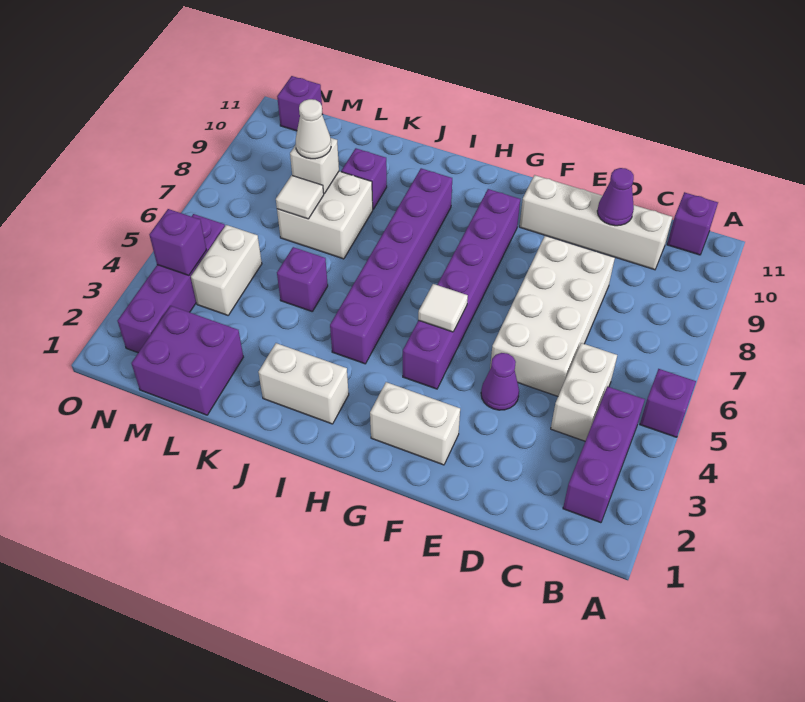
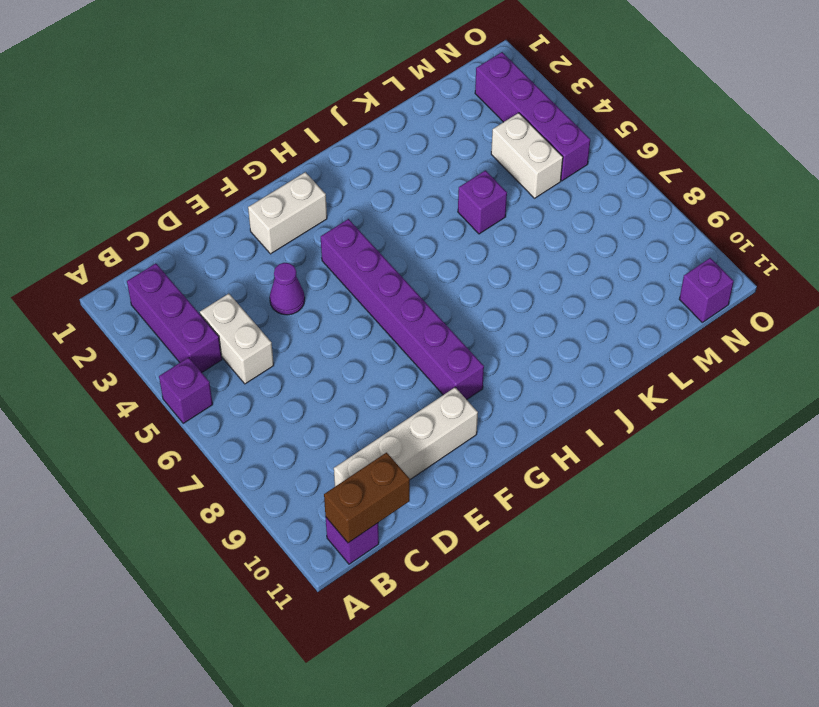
brown brick B11:C11 level 2 -> none
none -> white brick D5:E8 level 1
none -> white brick I2:J2 level 1
none -> purple brick I4:I9 level 1

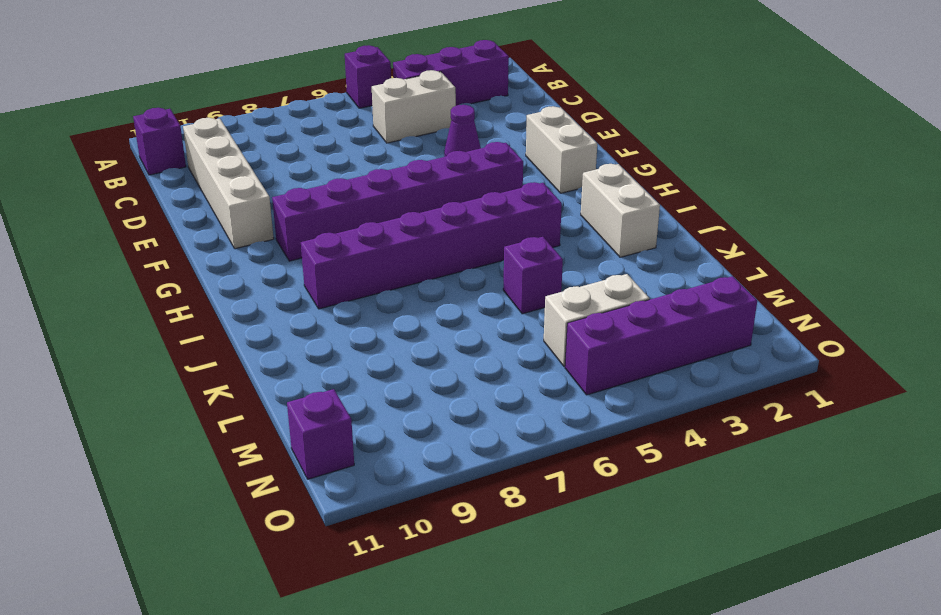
none -> white brick D5:E8 level 1
none -> white brick K7:L8 level 1
none -> purple brick K9 level 1

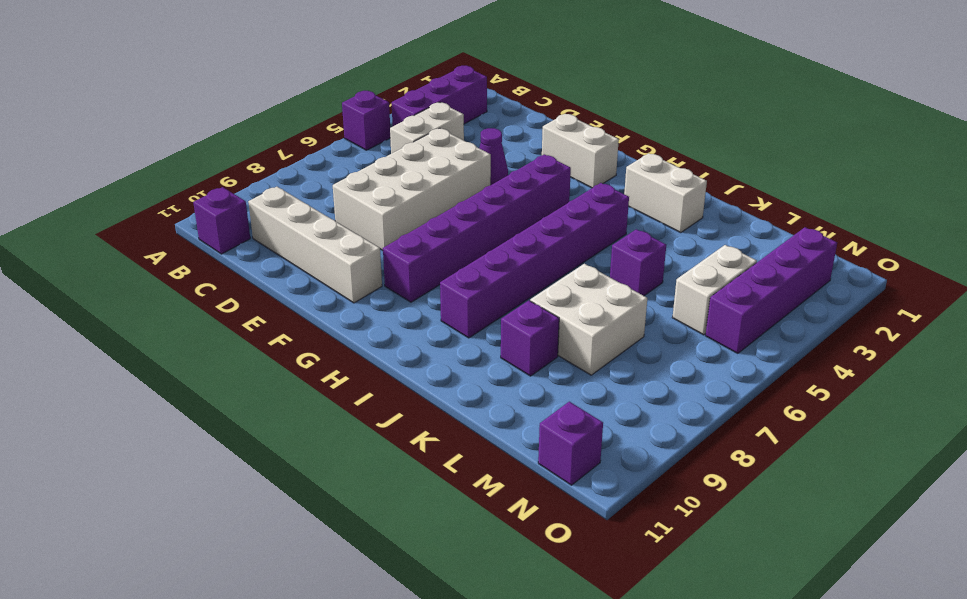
none -> purple brick L1:M2 level 1
none -> purple cone D10 level 2
none -> white tile G5 level 2

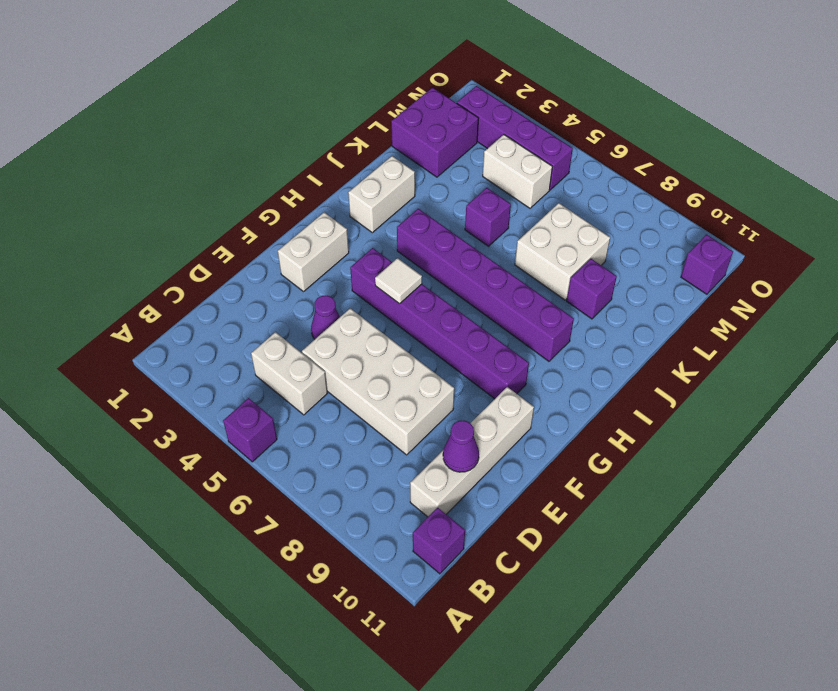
none -> purple brick B2:B4 level 1
none -> white tile L7 level 2
none -> white brick L8 level 2

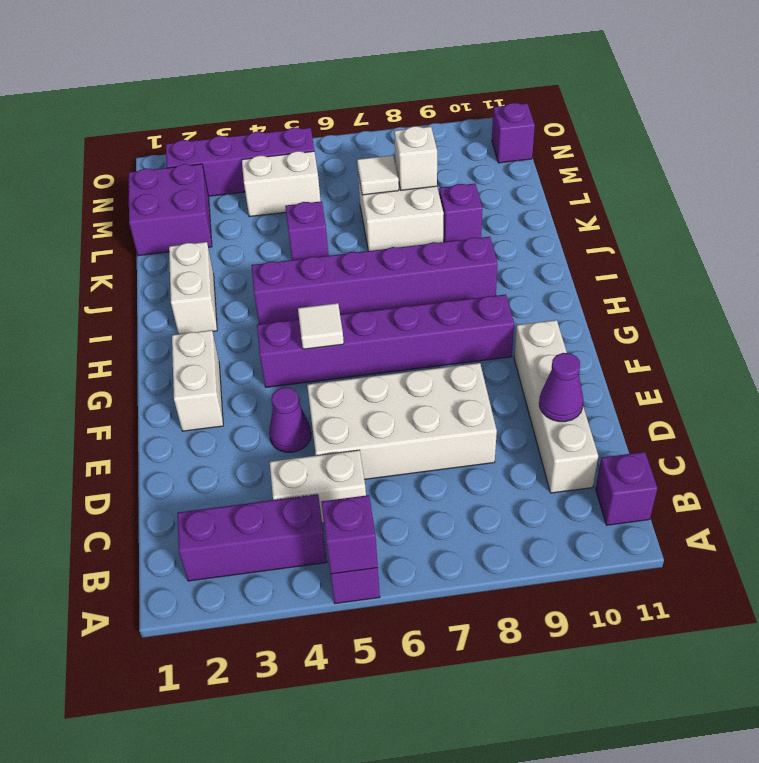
purple brick A5 level 2 -> purple brick N4 level 2
none -> white cone L8 level 3

